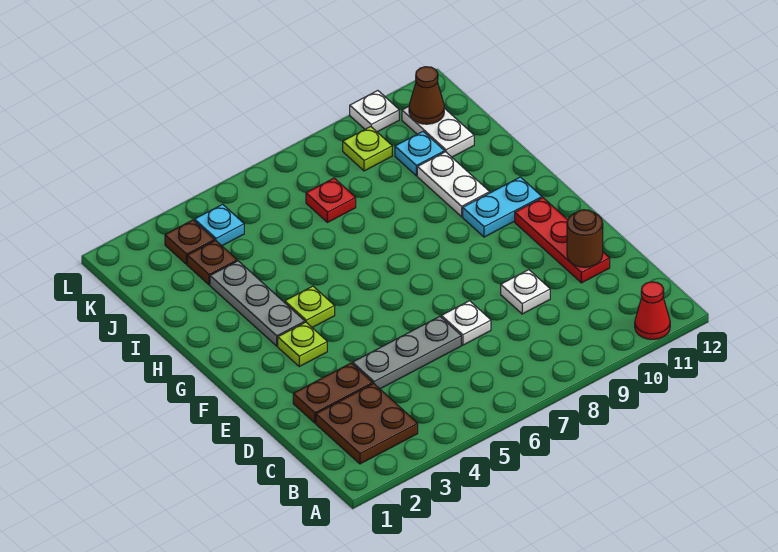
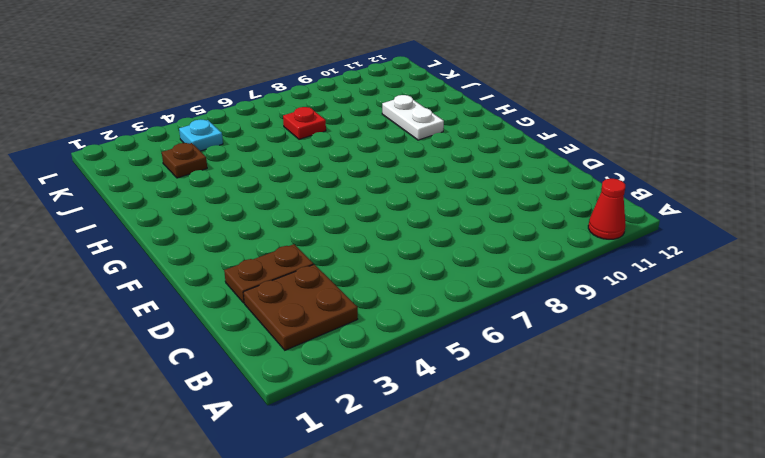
none -> grey plate D4:D6 level 1
none -> white plate D7 level 1
none -> white plate D9 level 1

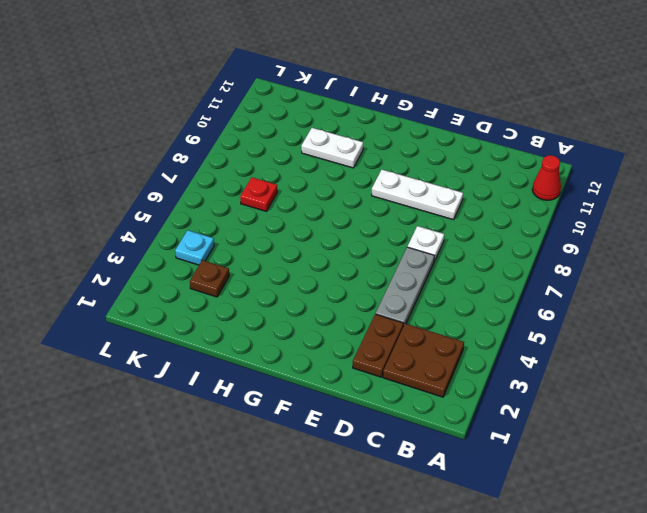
white plate D9:F9 level 1 -> white plate D9 level 1
none -> red plate D11:F11 level 1
none -> lime plate F3 level 1
none -> grey plate G3:I3 level 1

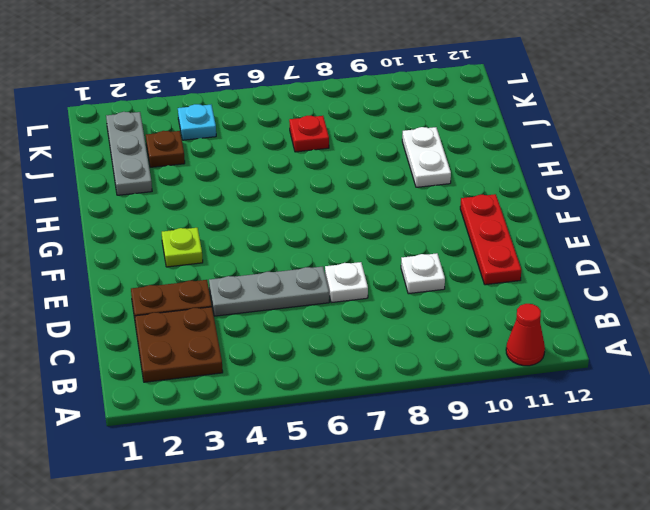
grey plate I2:K2 level 1 -> grey plate G3:I3 level 1
none -> lime plate G4 level 1
none -> cyan plate G10:G11 level 1
none -> cyan plate J10 level 1

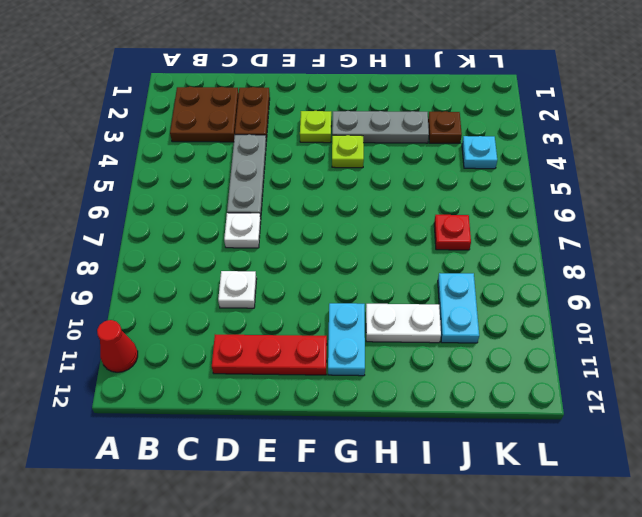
cyan plate J9:J10 level 1 -> cyan plate J10 level 1
none -> white plate J11:K11 level 1
none -> brown plate K3 level 1
none -> lime plate K9 level 1

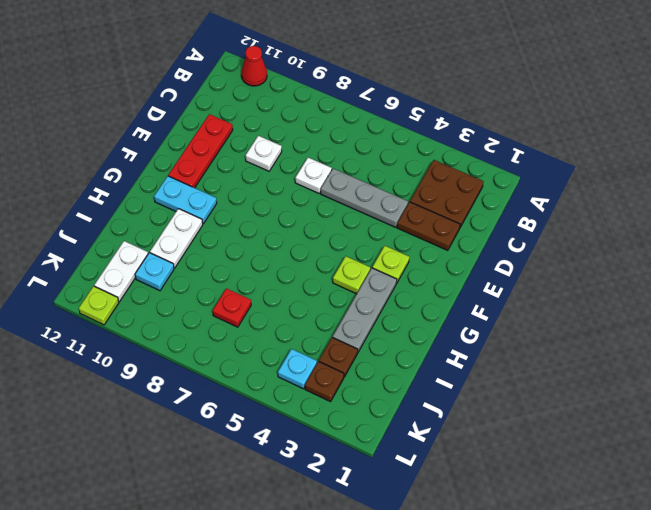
lime plate L11 level 1 -> lime plate K9 level 1
none -> white plate L10 level 1
none -> brown round brick D11 level 2
none -> brown cone K11 level 2

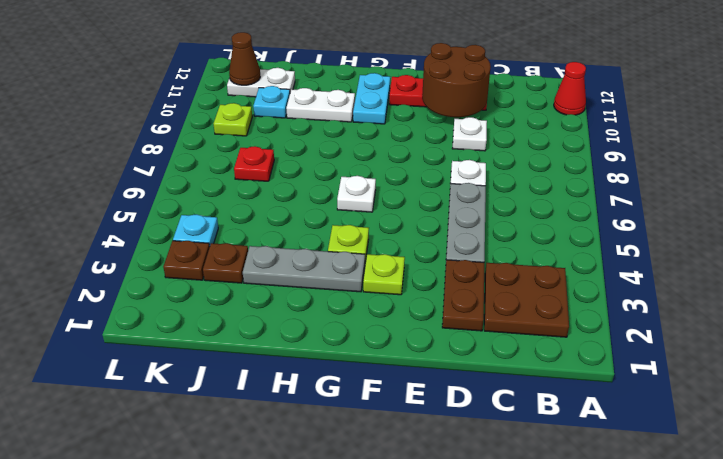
brown round brick D10:E11 level 2 -> brown round brick D11 level 2
white plate G6 level 1 -> white plate L10 level 1

